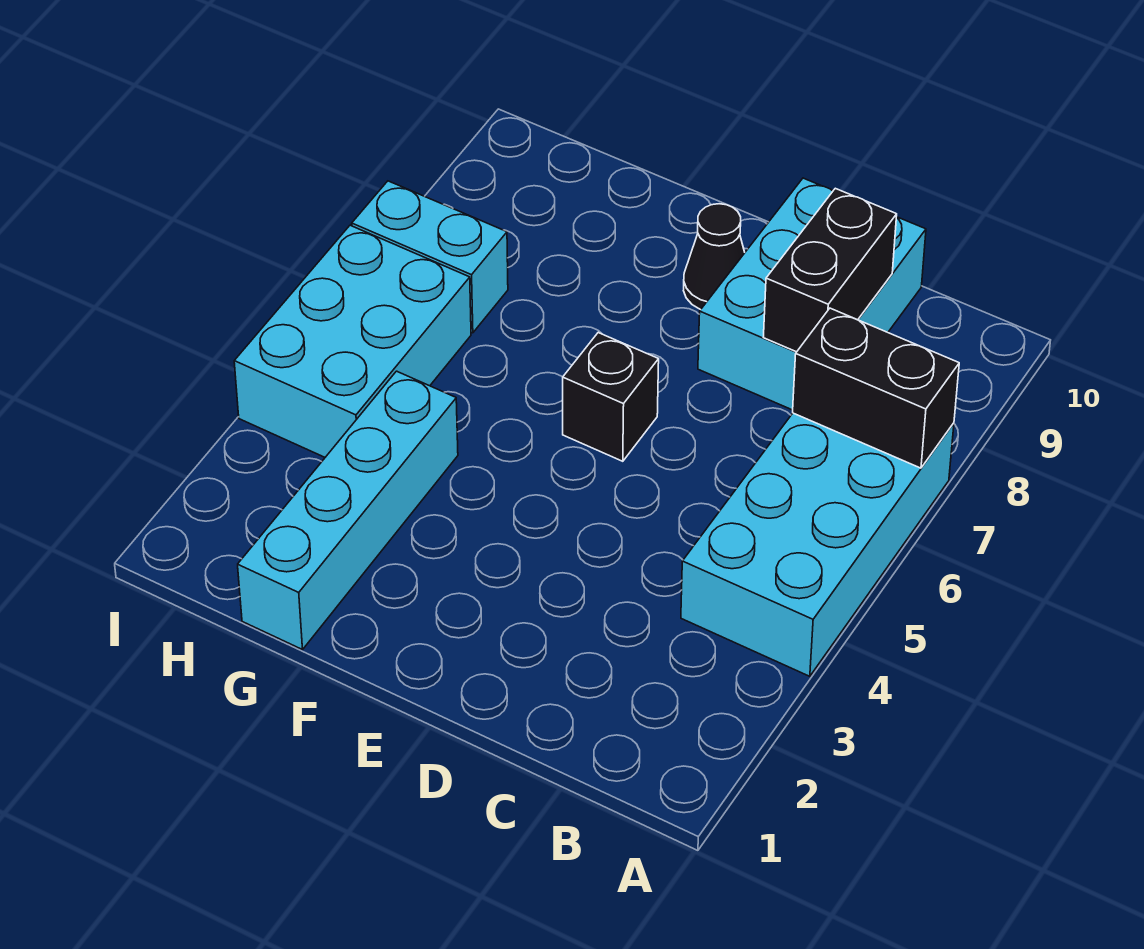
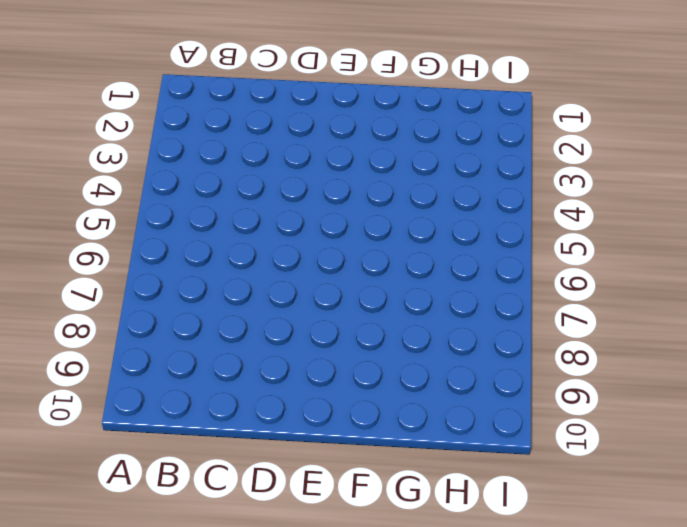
none -> cyan brick A4:B7 level 1
none -> cyan brick C8:D10 level 1

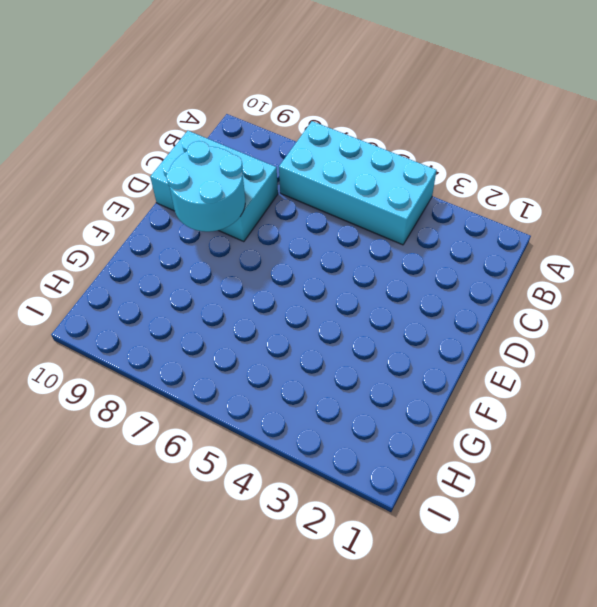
cyan round brick D8:E9 level 2 -> none
none -> black brick E6 level 1
none -> black cone E9 level 1

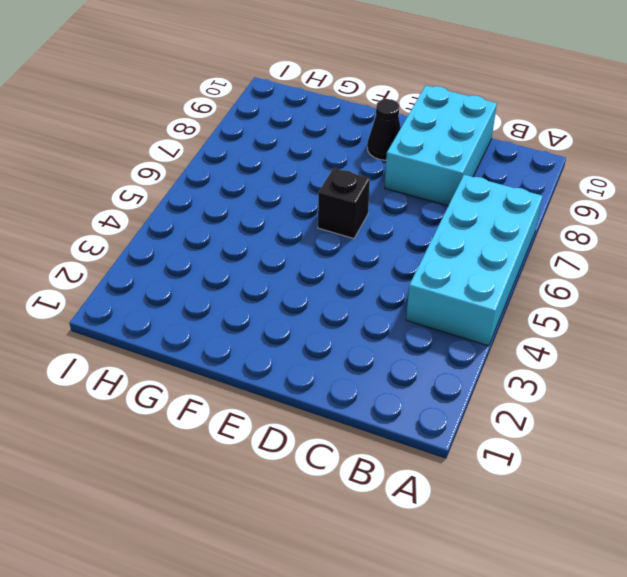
none -> cyan brick G1:G4 level 1
none -> cyan brick H4:I6 level 1

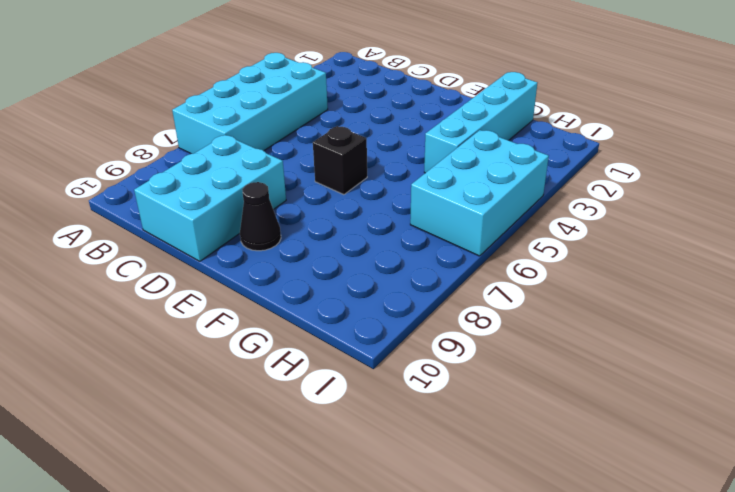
none -> cyan brick H7:I7 level 1
none -> black brick A7:B7 level 2

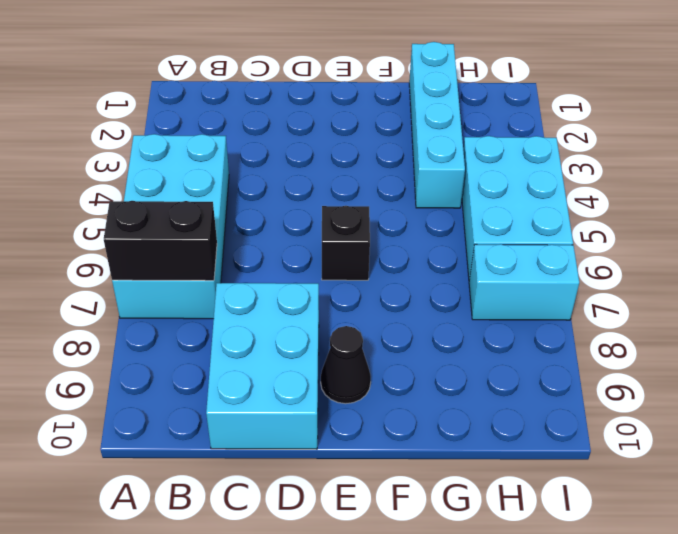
none -> black brick C8:C9 level 2

